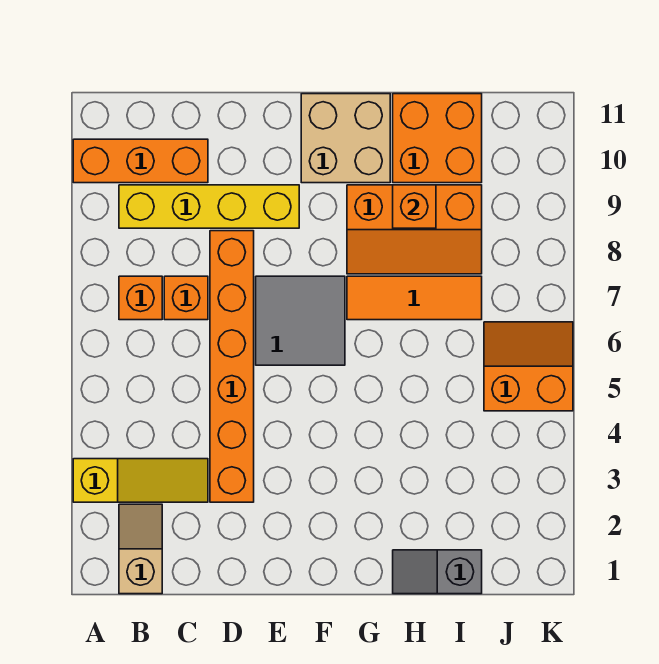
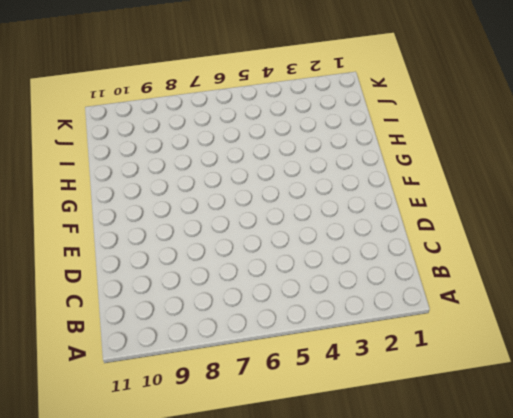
none -> yellow slope A3:C3 level 1 top A
none -> orange brick A10:C10 level 1
none -> tan slope B1:B2 level 1 top 1

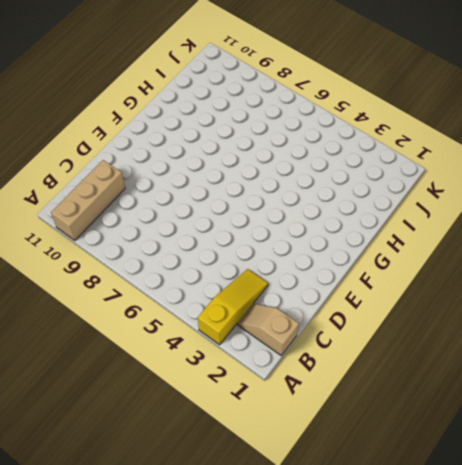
tan brick A10:C10 level 1 -> orange brick A10:C10 level 1
none -> orange brick B7 level 1
none -> yellow brick B9:E9 level 1
none -> orange brick C7 level 1

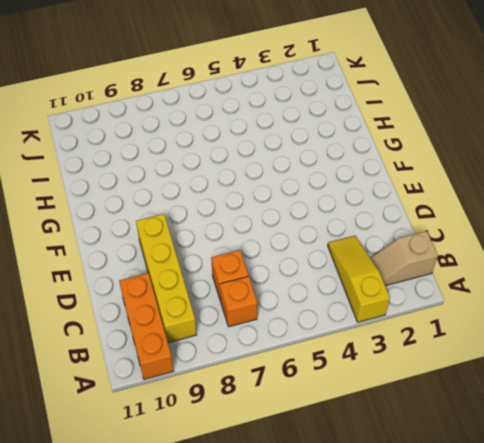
none -> orange brick D3:D8 level 1
none -> grey tile E6:F7 level 1
none -> tan brick F10:G11 level 1

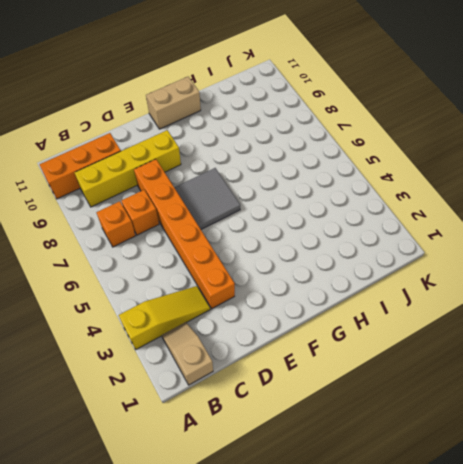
tan brick F11:G11 level 1 -> tan brick F10:G11 level 1
none -> orange tile G7:I7 level 1
none -> orange slope G8:I9 level 1 top 9
none -> grey slope H1:I1 level 1 top I

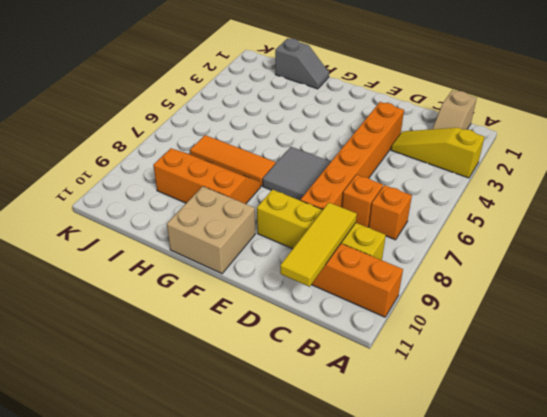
yellow tile C9:C11 level 2 -> none
none -> orange brick H10:I11 level 1
none -> orange slope J5:K6 level 1 top 5
none -> orange brick H9 level 2

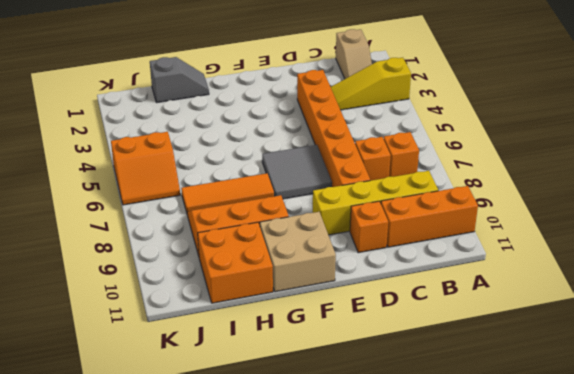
orange brick D10 level 1 -> orange brick H9 level 2

